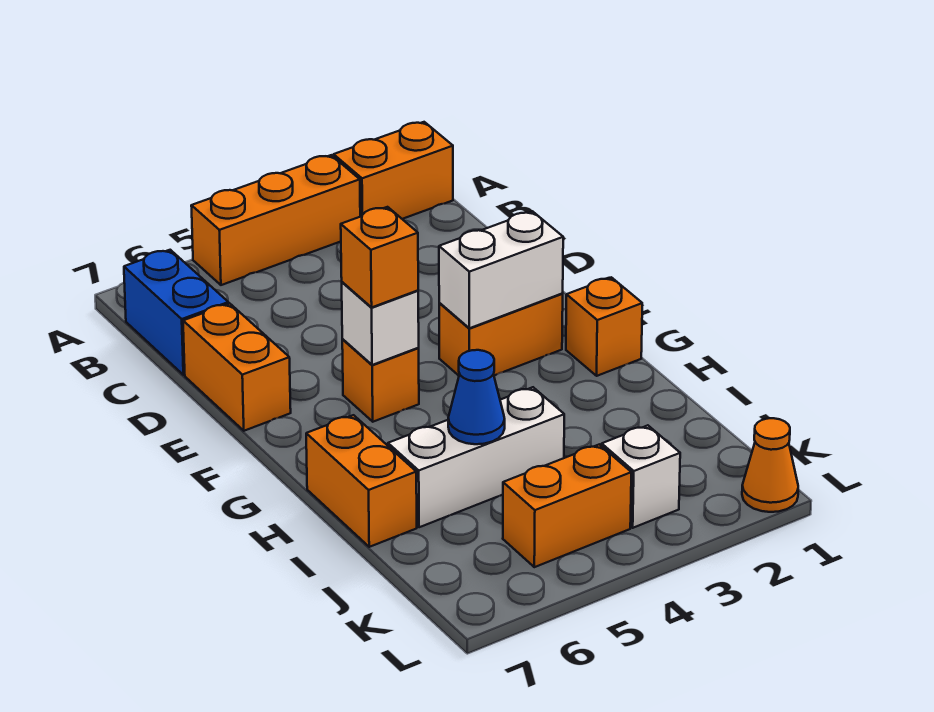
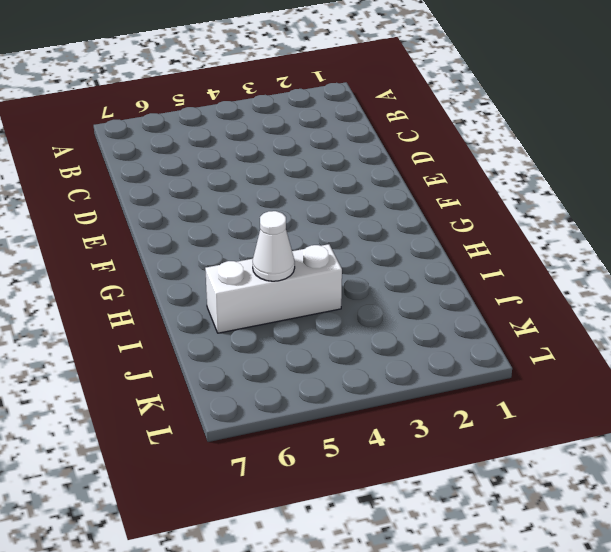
white cone I5 level 2 -> blue cone I5 level 2
none -> orange brick A1:A2 level 1
none -> orange brick A3:A5 level 1
none -> blue brick B7:C7 level 1

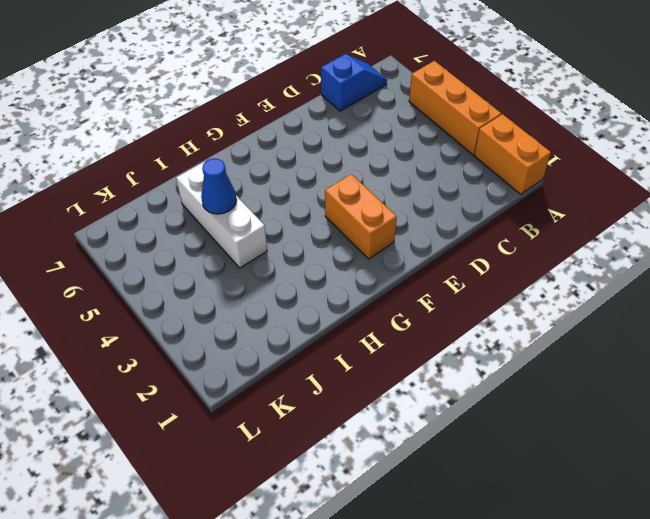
blue slope B7:C7 level 1 top C -> blue brick B7:C7 level 1
none -> orange brick D7:E7 level 1
none -> orange brick F5 level 1
none -> orange brick G1 level 1

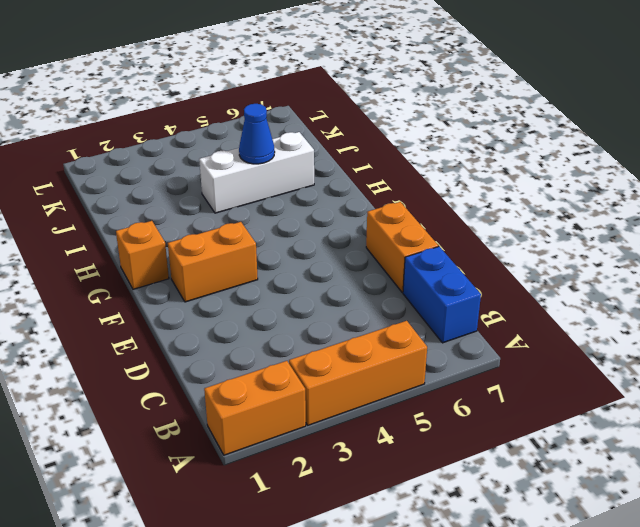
none -> orange brick F5 level 1
none -> orange brick H7:I7 level 1
none -> white brick K3 level 1

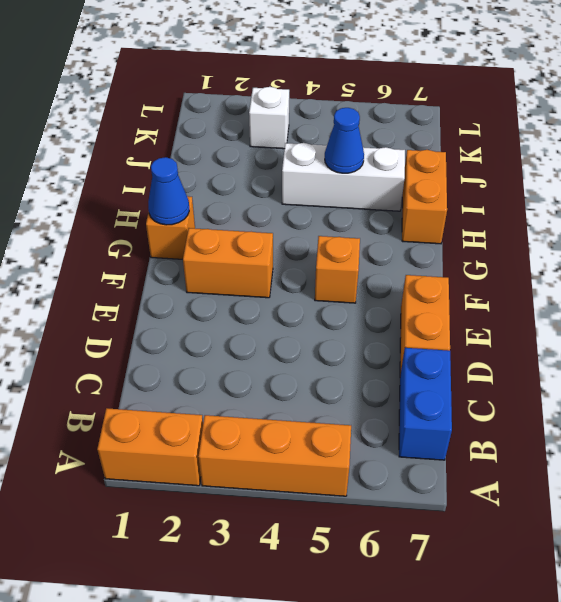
blue cone G1 level 2 -> none
none -> orange brick K4:K5 level 1
none -> orange cone L1 level 1
none -> white brick F2:F3 level 2

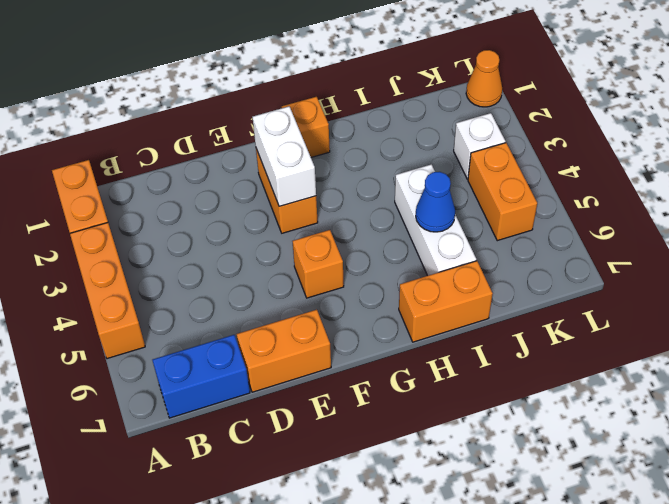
none -> white brick F5 level 2
none -> orange brick F5 level 3

